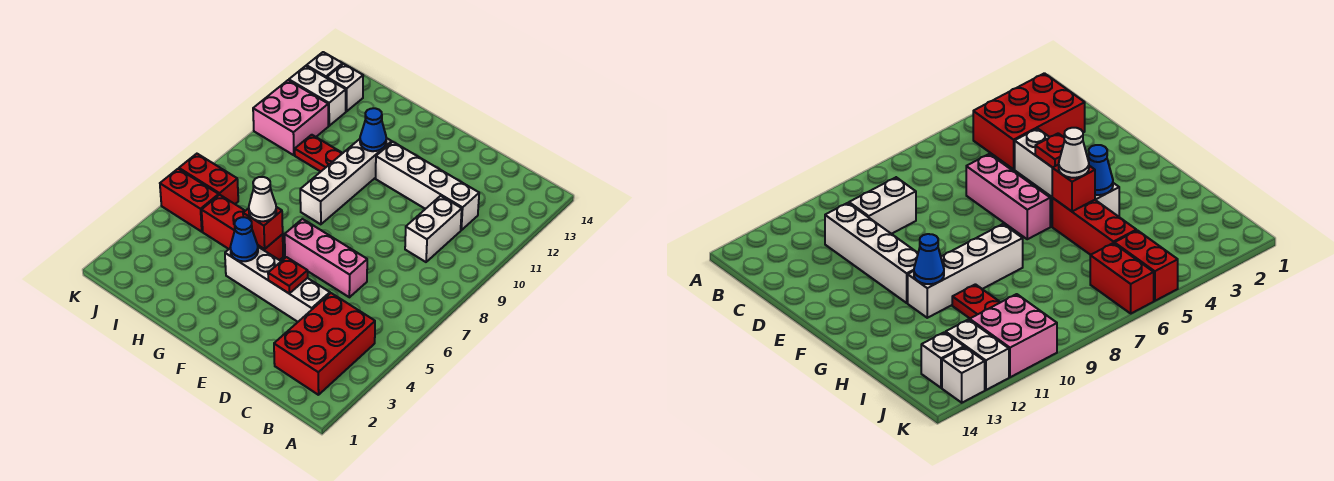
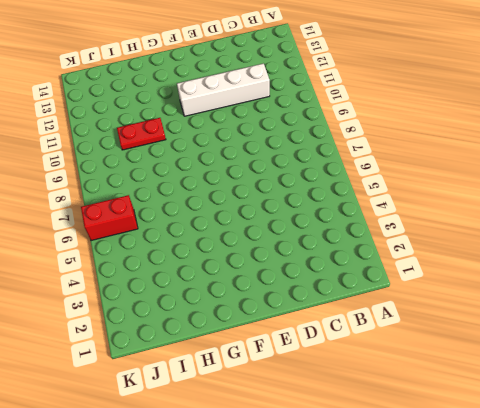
none -> red brick B2:C4 level 1
none -> white brick C9:C10 level 1
none -> white brick D4:G4 level 1

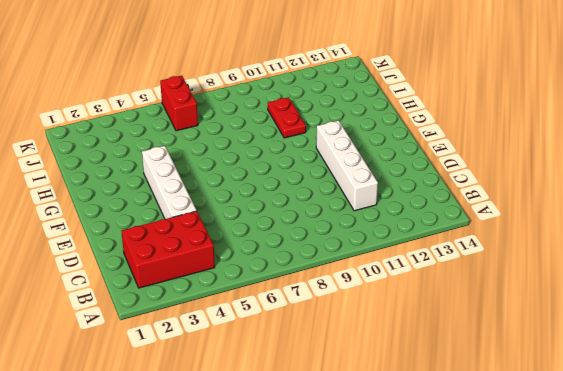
none -> white brick C9:C10 level 1
none -> pink brick D6:F6 level 1
none -> red brick G5:I5 level 1

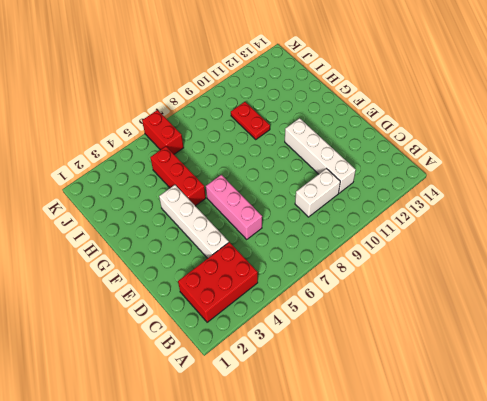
none -> white brick G8:G11 level 1
none -> red brick J5:K5 level 1
none -> pink brick J10:K11 level 1

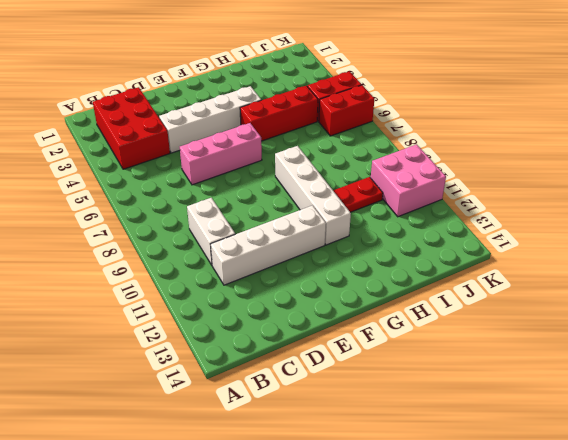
none -> white brick J12:K12 level 1
none -> white brick J13 level 1
none -> white brick K13 level 1

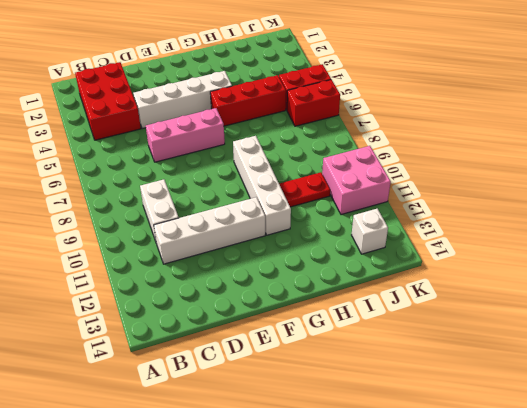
none -> white brick J12:K12 level 1
none -> white brick K13 level 1
none -> red plate E4 level 2

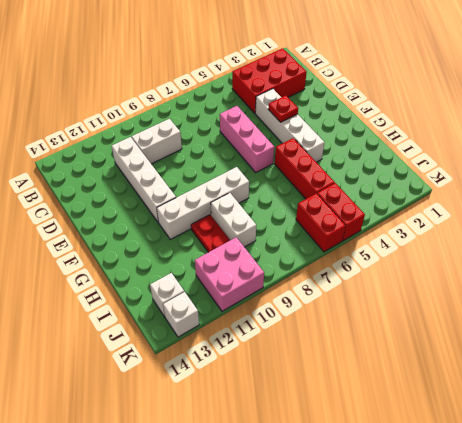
white brick H9:I9 level 1 -> white brick J12:K12 level 1
none -> blue cone G4 level 2
none -> red brick G5 level 2
none -> blue cone G11 level 2

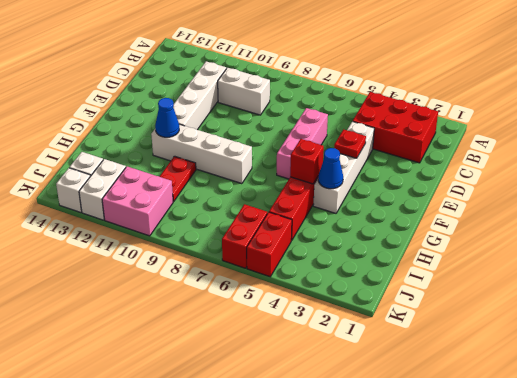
none -> white cone G5 level 3

